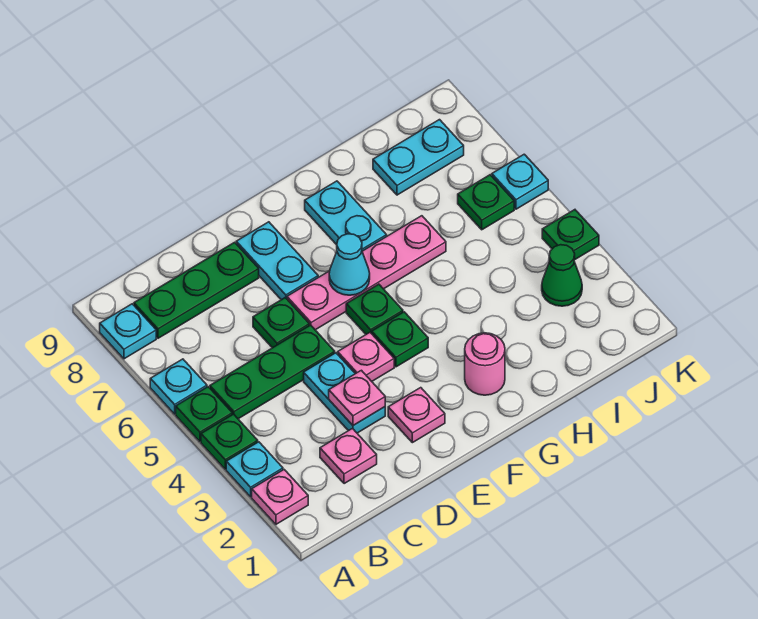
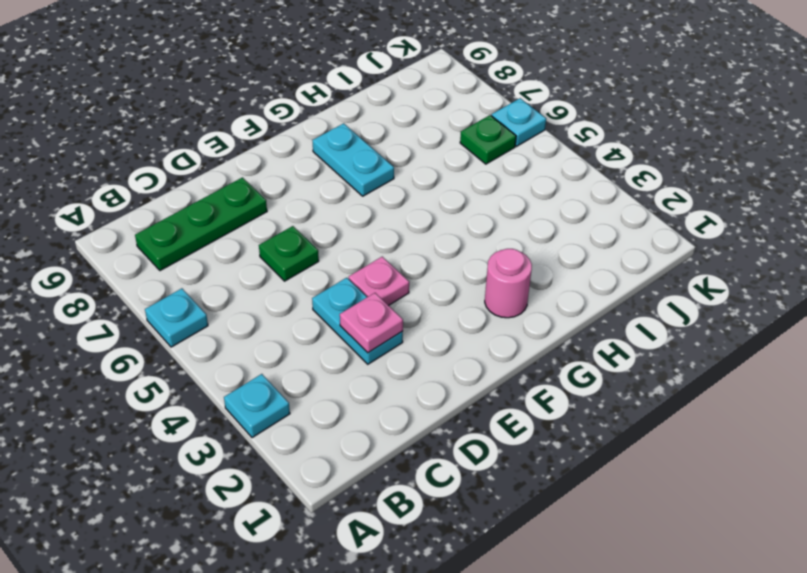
none -> pink plate A2 level 1
none -> green plate A4 level 1
none -> green plate A5 level 1

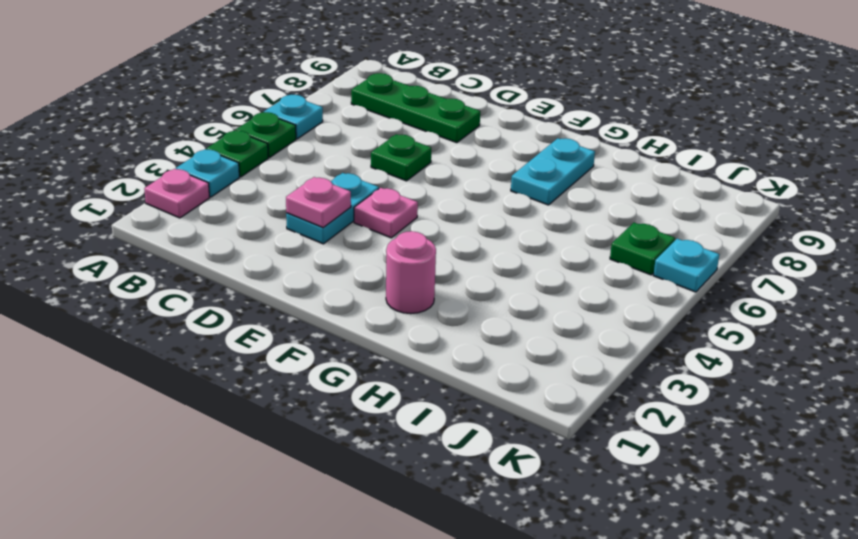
none -> cyan plate A8 level 1
none -> green plate B5:D5 level 1
none -> pink plate C2 level 1

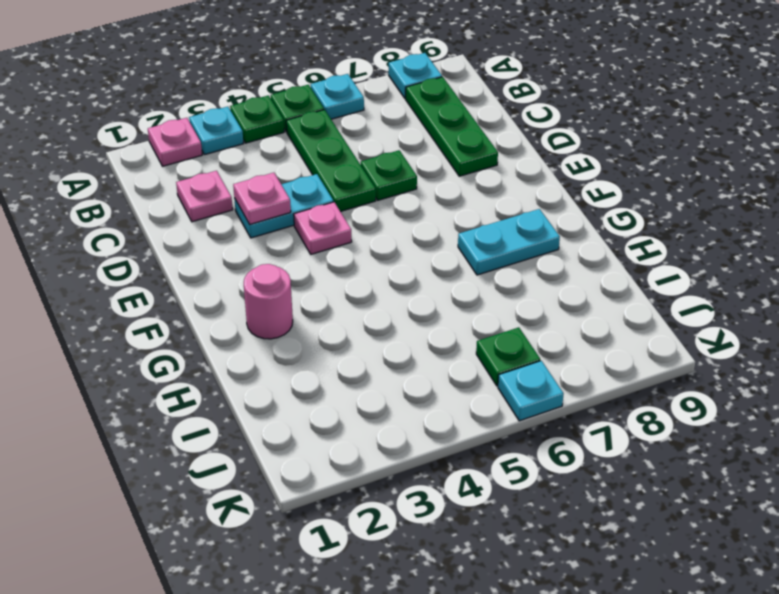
none -> pink plate E2 level 1
none -> pink plate E6:H6 level 1
none -> cyan plate E7:E8 level 1

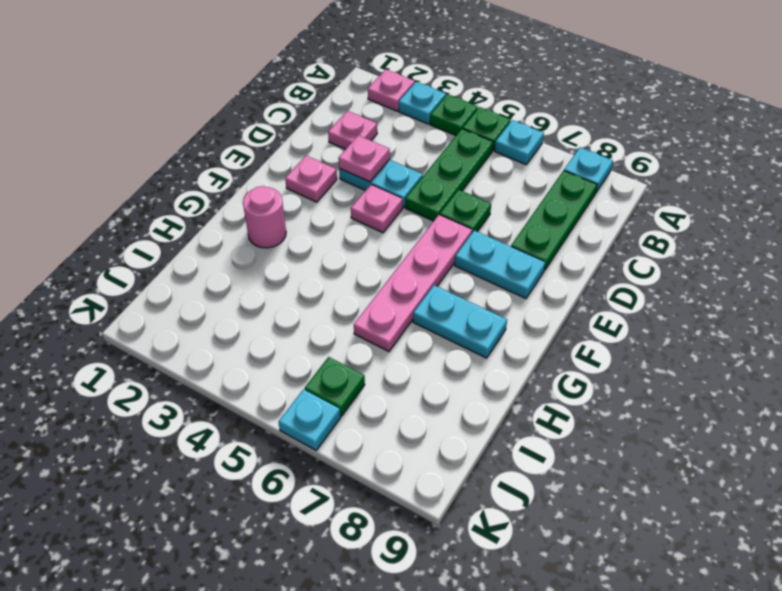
none -> green plate F4 level 1
none -> green plate F5 level 1
none -> cyan plate I8:J8 level 1

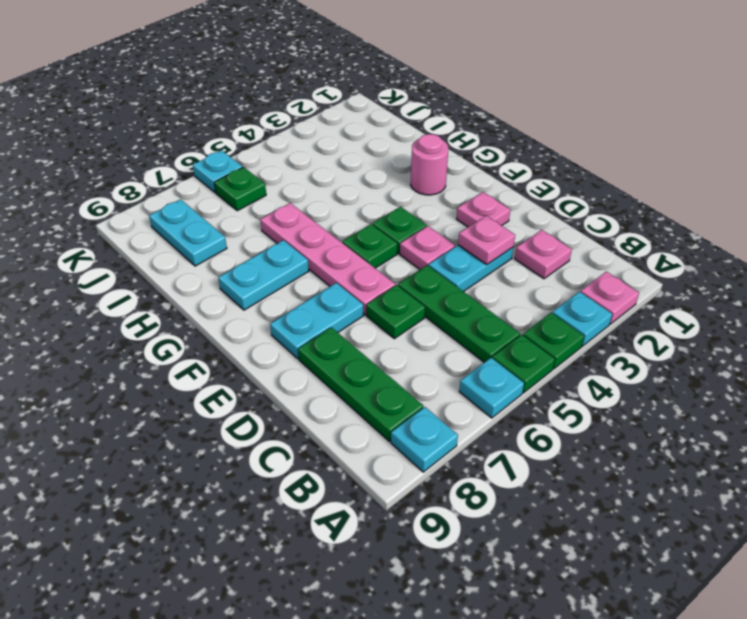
none -> green cone J3 level 1
none -> green plate K4 level 1
none -> cyan cone F6 level 2

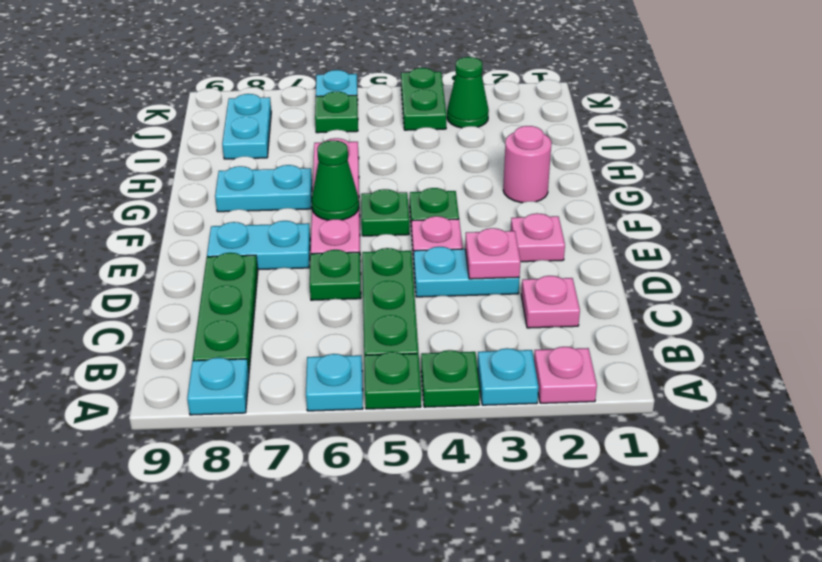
green cone F6 level 2 -> cyan cone F6 level 2
green plate J4:K4 level 1 -> green plate K4 level 1

